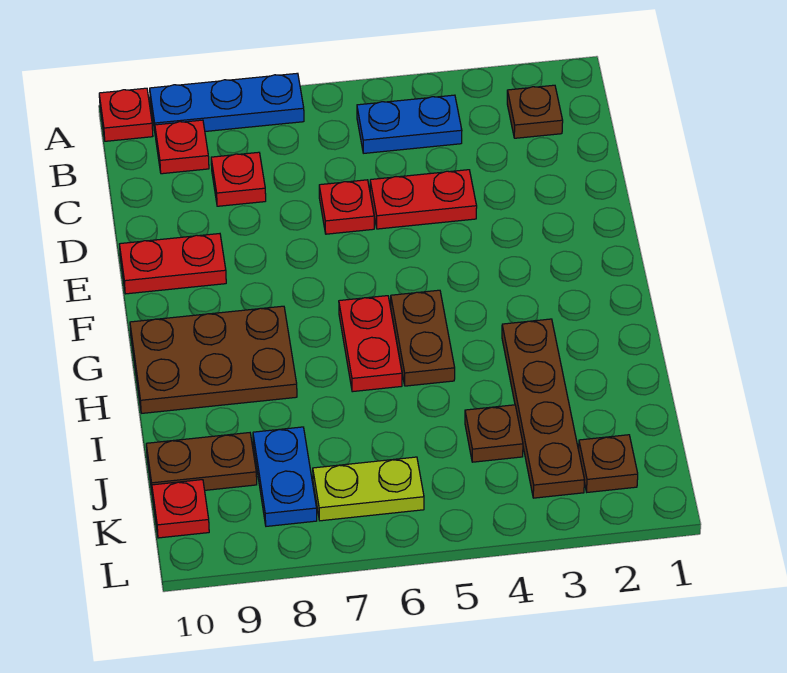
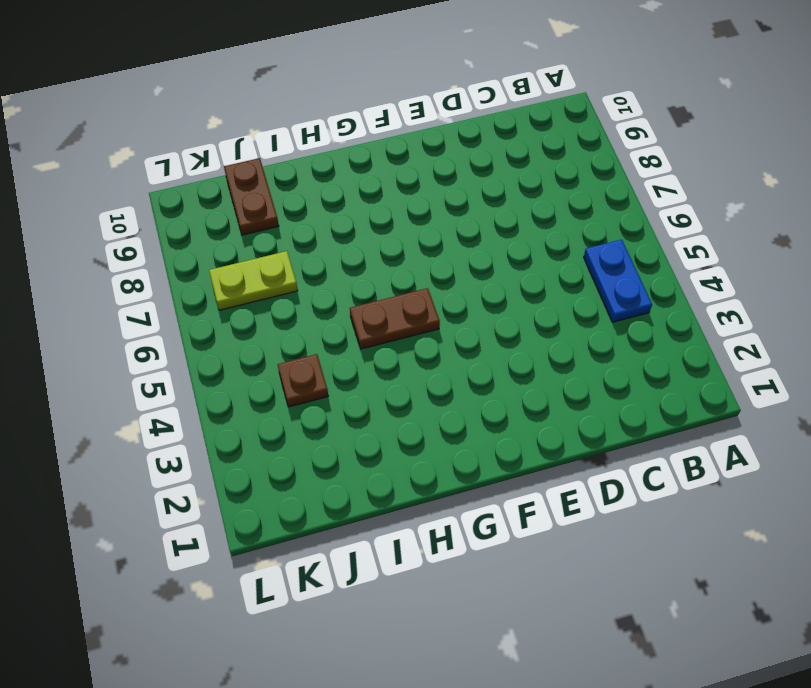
lime plate J7:K7 level 1 -> lime plate K6:K7 level 1
none -> blue plate A7:A9 level 1
none -> red plate A10 level 1
none -> brown plate B2 level 1

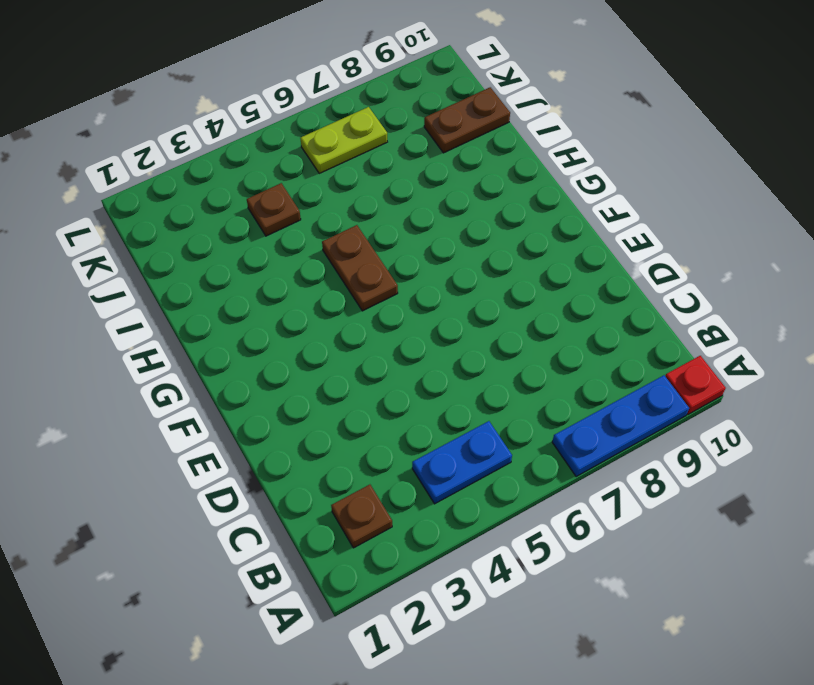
none -> red plate B9 level 1
none -> red plate C8 level 1
none -> red plate D4:D5 level 1

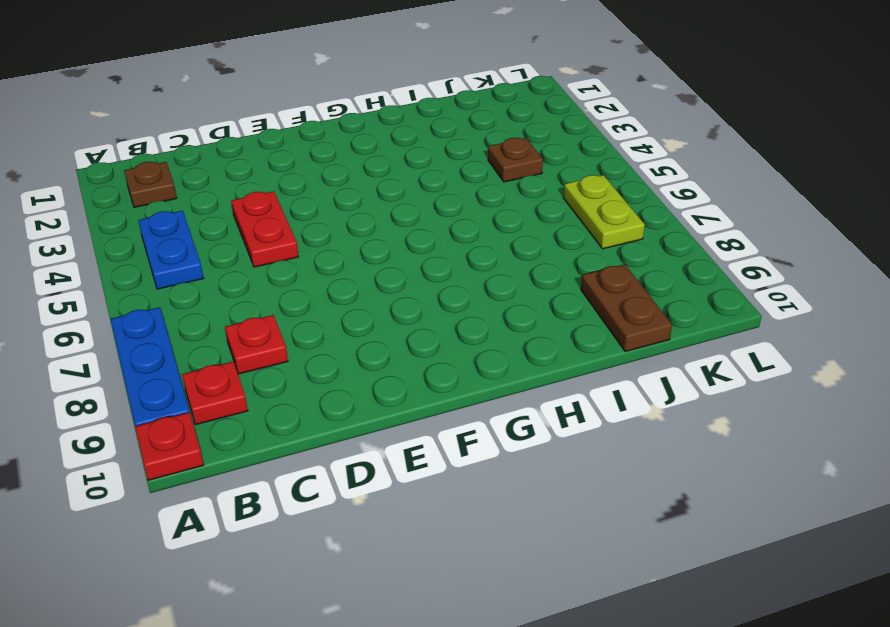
none -> red plate D6 level 1
none -> red plate E9:E10 level 1
none -> brown plate G5:H5 level 1

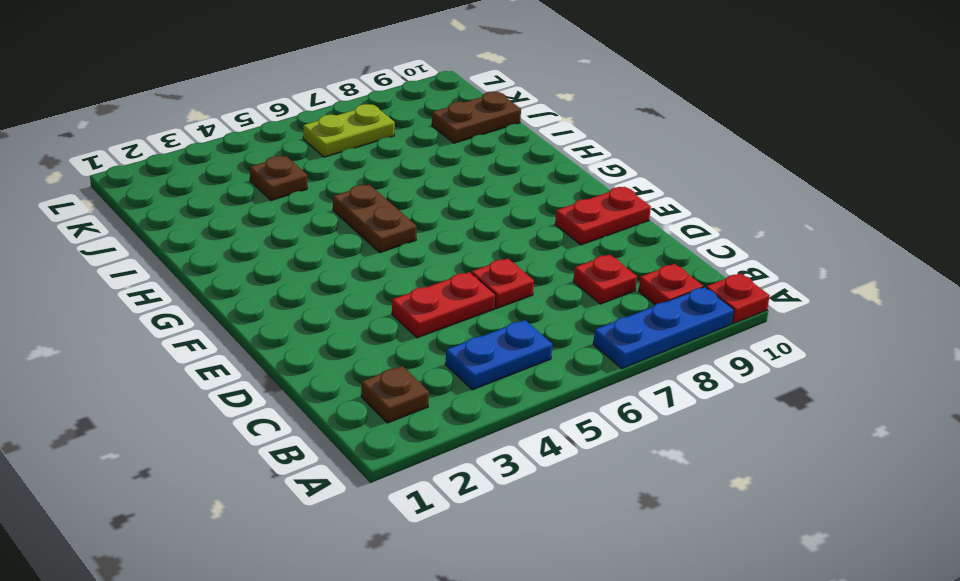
none -> red plate G6:H6 level 1
none -> brown plate G8:H10 level 1
none -> brown plate H3:K3 level 1

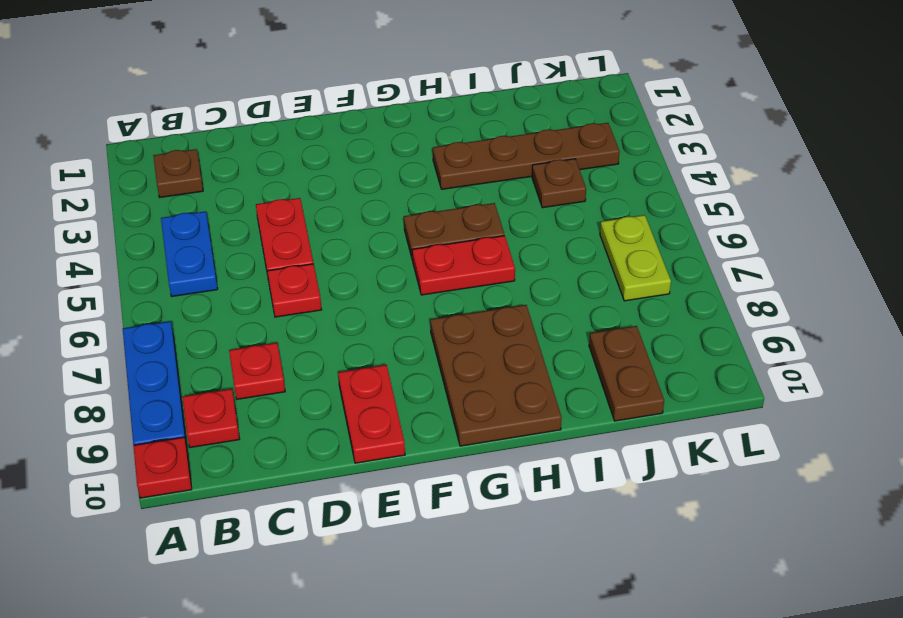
none -> blue plate J8:K8 level 1
none -> brown plate K2 level 1
none -> red plate K10 level 1

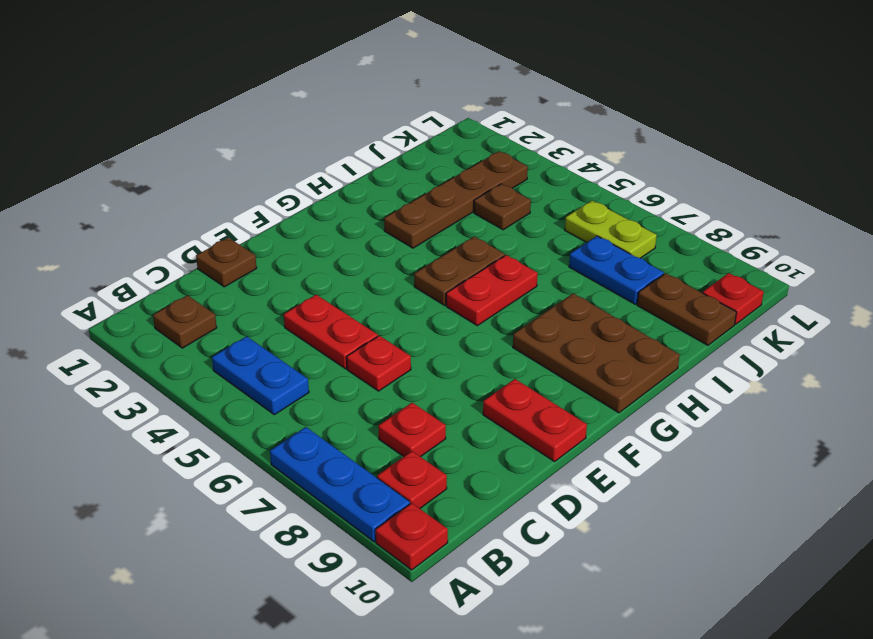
brown plate D1 level 1 -> brown plate K2 level 1
blue plate J7:J8 level 1 -> blue plate J8:K8 level 1

